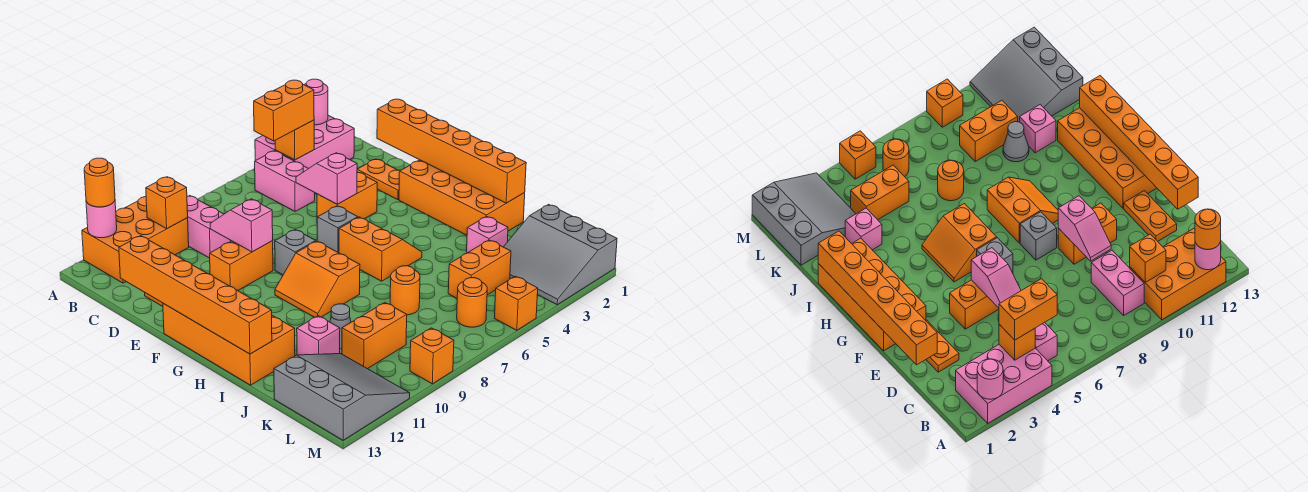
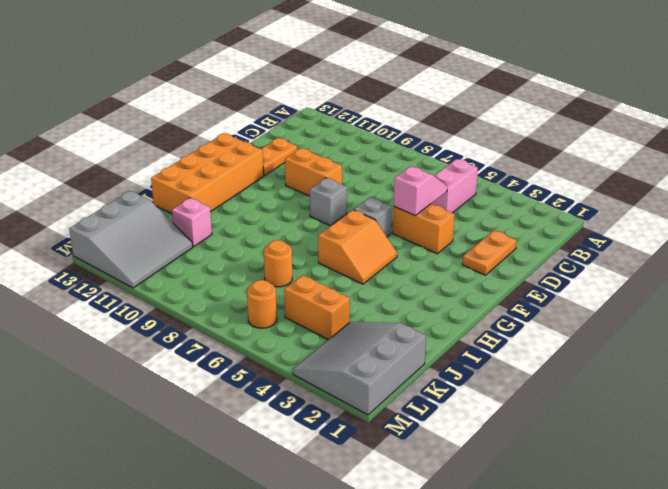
none -> pink brick A2:B4 level 1
none -> orange brick A10:B12 level 1
none -> pink brick B9:C9 level 1
none -> orange brick F1:I2 level 1

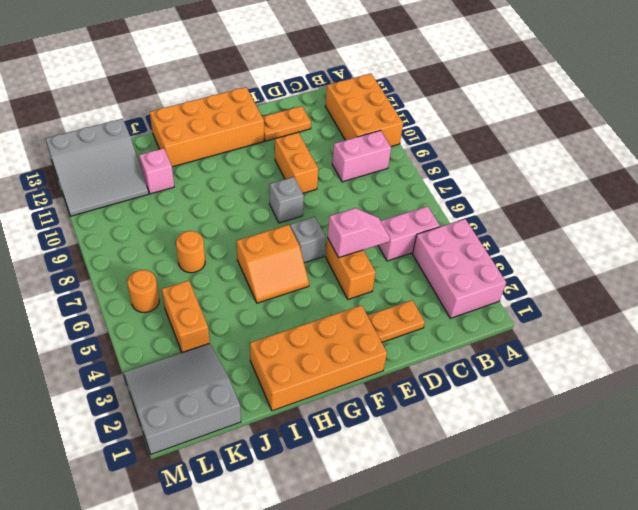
none -> orange slope G8:H9 level 1 top 8
none -> pink brick J3 level 1
none -> grey cone J10 level 1
none -> orange brick K9:K10 level 1

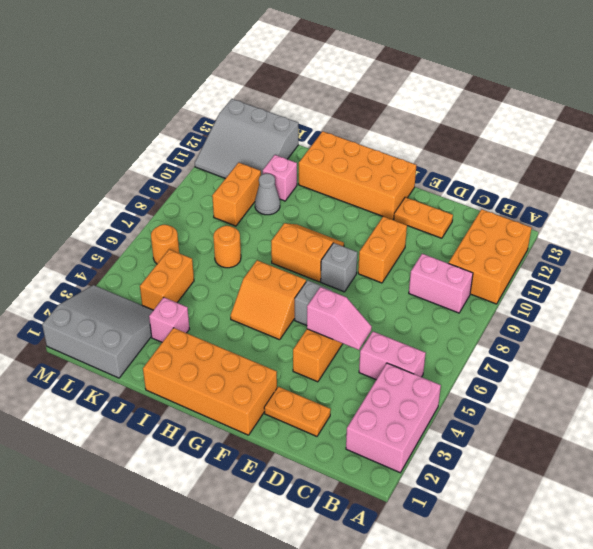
none -> orange brick M5 level 1
none -> orange brick M9 level 1
none -> pink round brick A2 level 2
none -> pink round brick A12 level 2

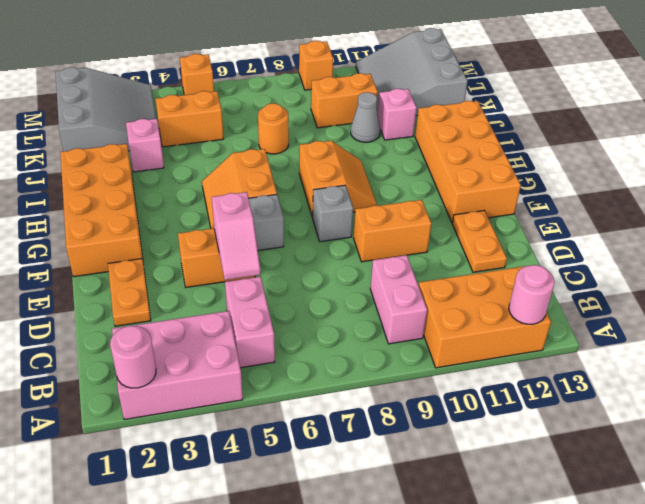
none -> orange round brick L6 level 1
none -> orange brick B4 level 2
none -> orange brick B10 level 2
none -> orange brick D1:I1 level 2

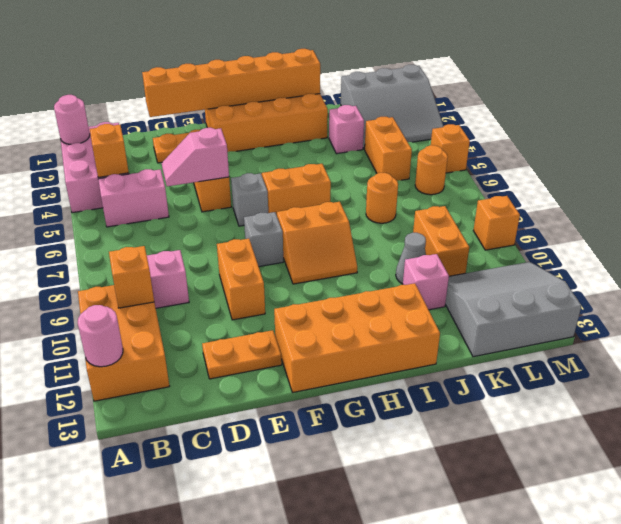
none -> pink slope D9:E9 level 2 top E
none -> orange brick D13:I13 level 2
none -> orange round brick A12 level 3
none -> orange brick B4:B5 level 3

